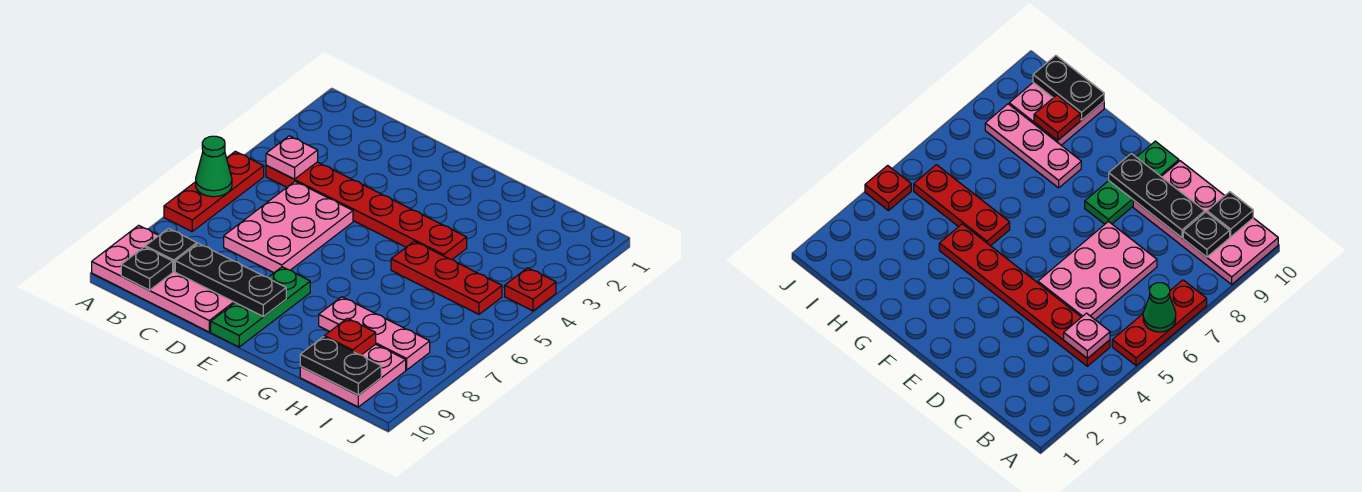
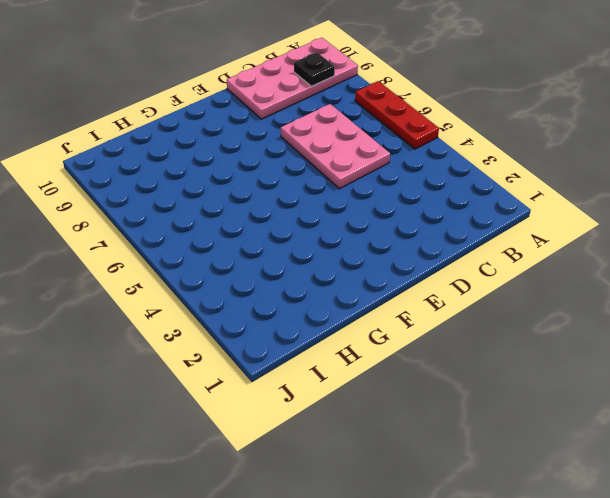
none -> red plate B4:G4 level 1
none -> green plate E8:E10 level 1
none -> red plate G5:I5 level 1

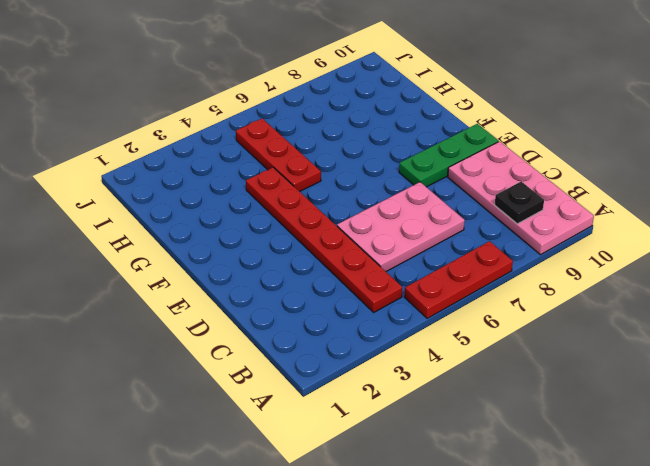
none -> pink plate G8:I8 level 1
none -> pink plate H9:I10 level 1
none -> red plate J4 level 1

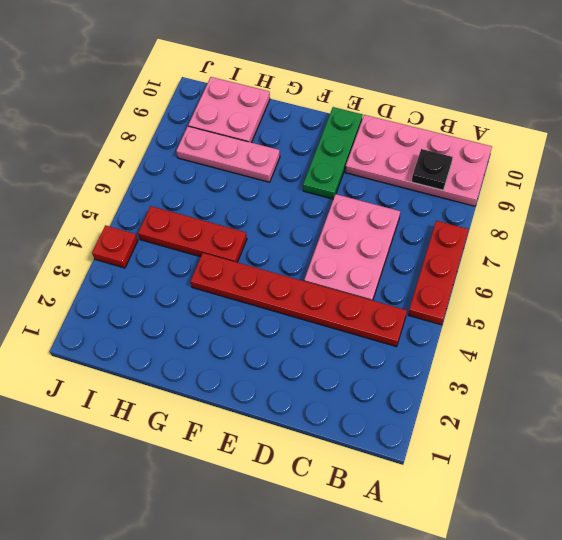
none -> green cone A6 level 2
none -> pink plate B4 level 2
none -> black plate B10 level 2

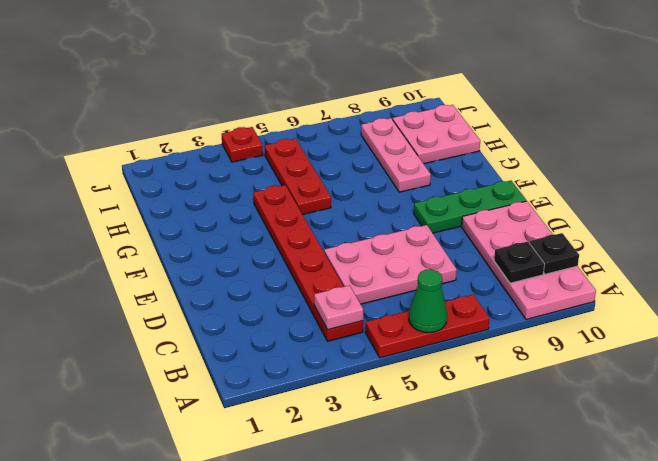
none -> black plate C9:E9 level 2
none -> red plate H9 level 2
none -> black plate H10:I10 level 2

